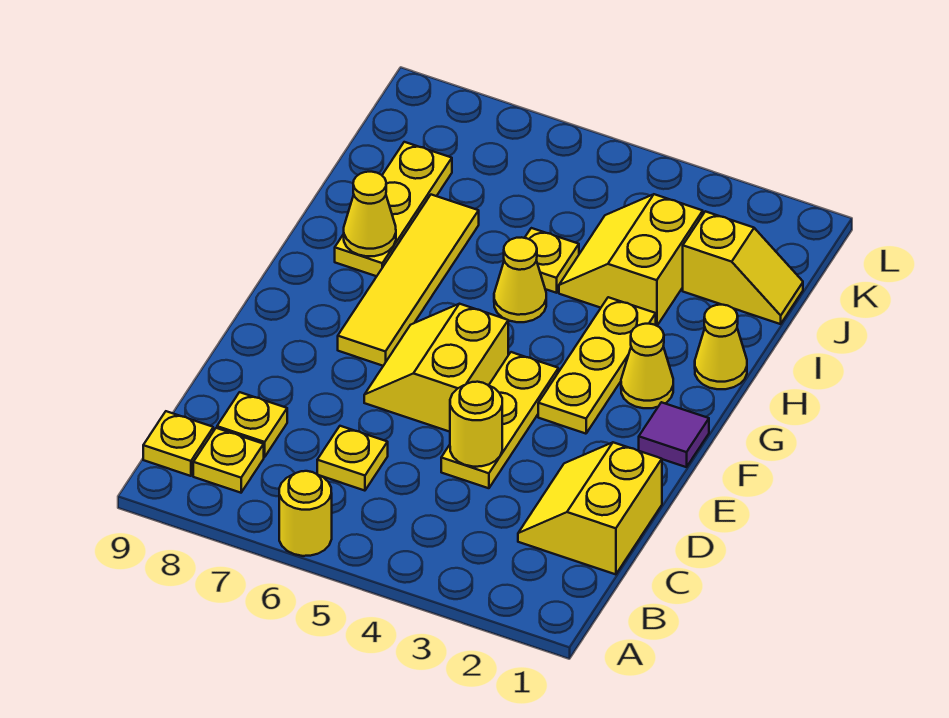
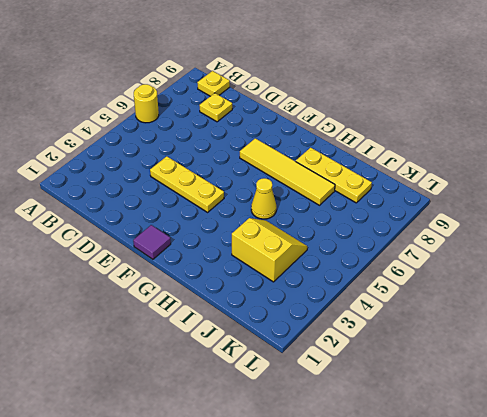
none -> yellow plate B8 level 1
none -> yellow slope C1:D2 level 1 top 1
none -> yellow plate C6 level 1

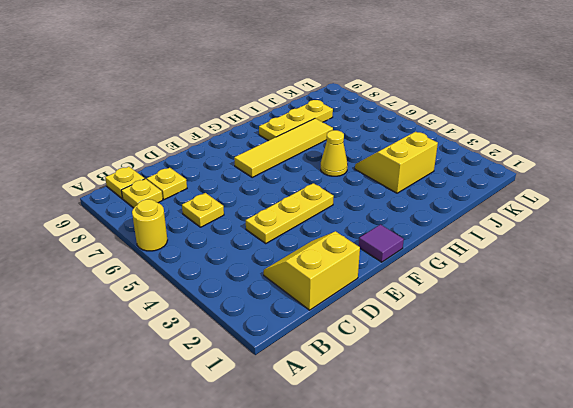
none -> yellow slope E5:F6 level 1 top 5
none -> yellow plate F3:H3 level 1
none -> yellow cone G2 level 1

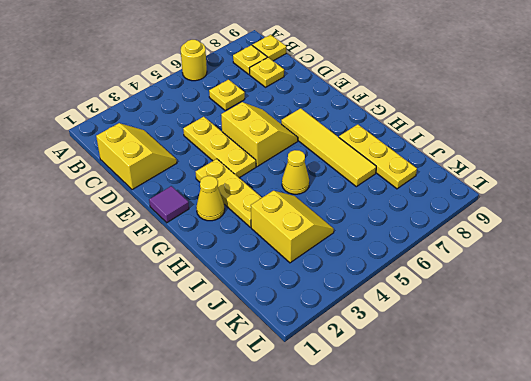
none -> yellow cone H1 level 1
none -> yellow plate I5 level 1
none -> yellow slope J1:J2 level 1 top 2

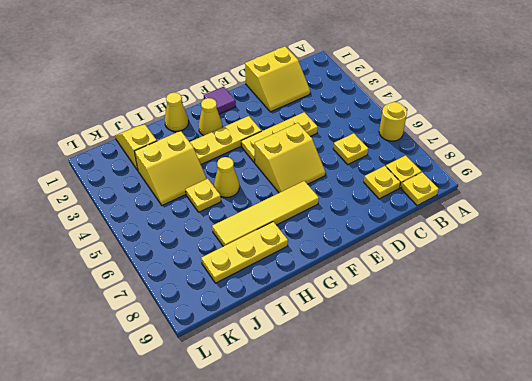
none -> yellow round brick D4 level 2
none -> yellow cone H8 level 2

